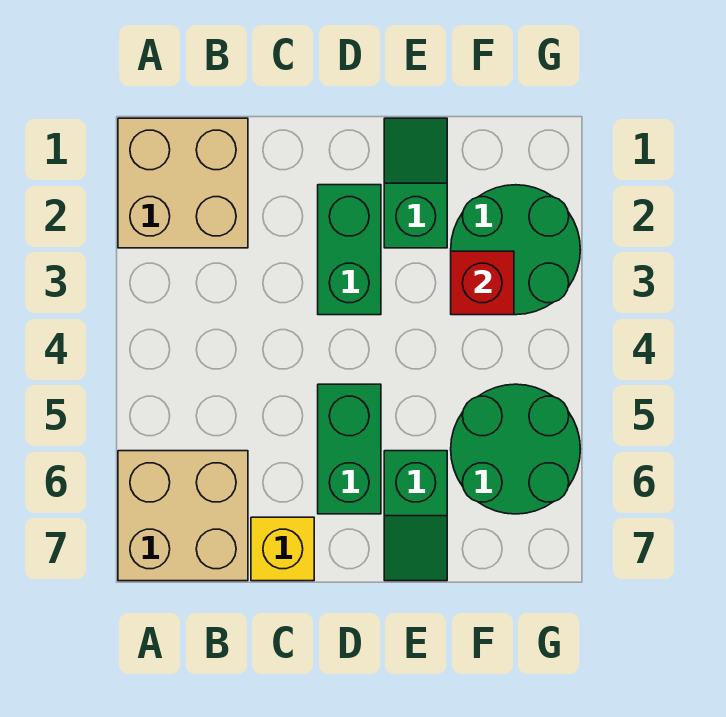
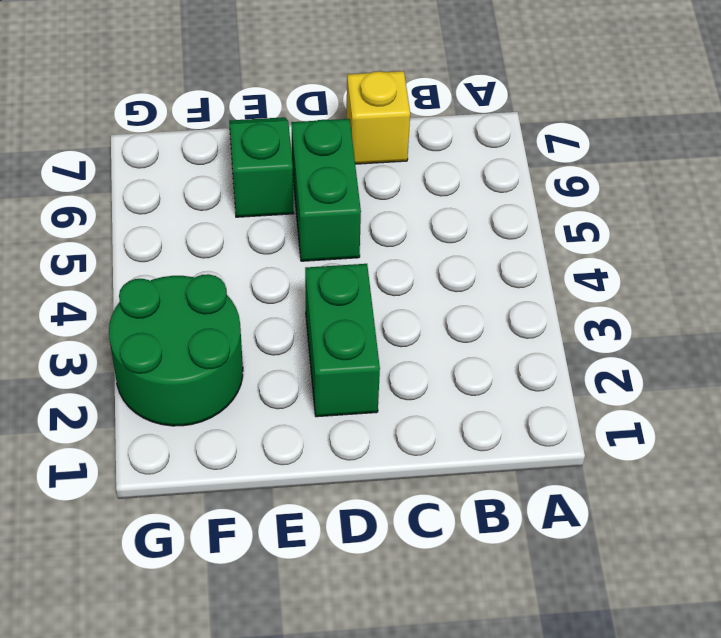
none -> tan brick A1:B2 level 1
none -> tan brick A6:B7 level 1

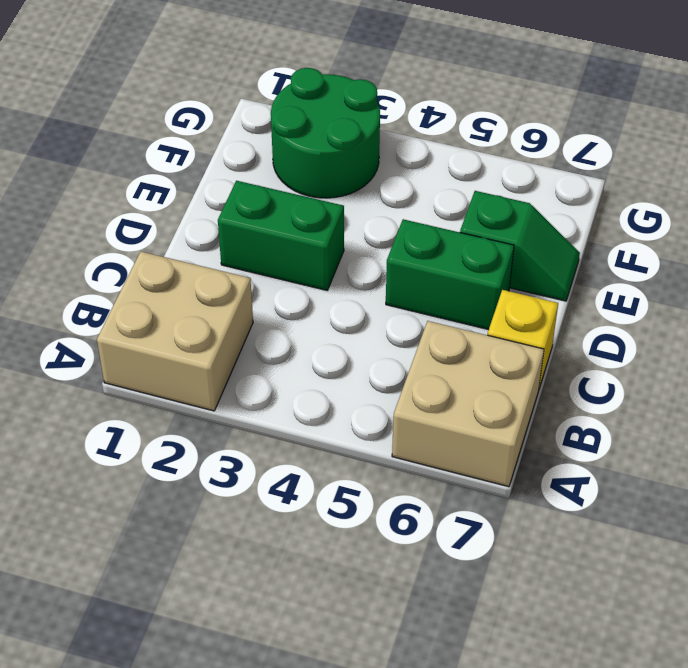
none -> green slope E1:E2 level 1 top 2
none -> green round brick F5:G6 level 1

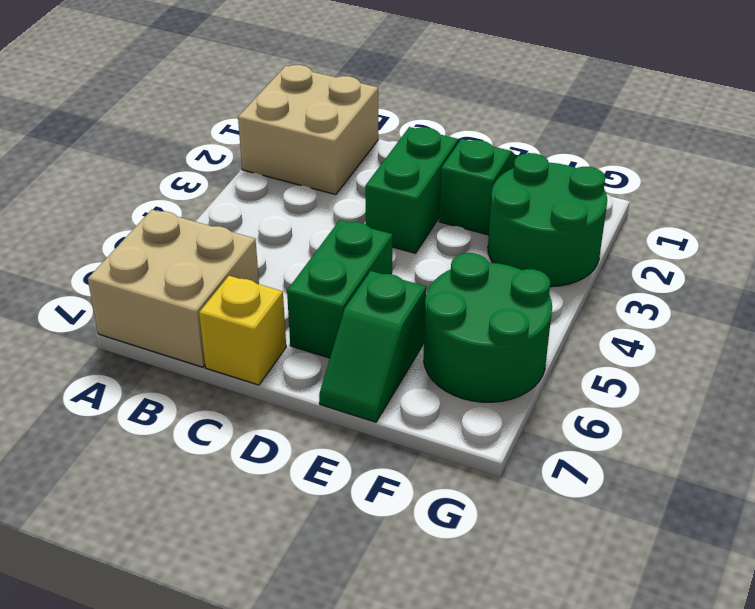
none -> red brick F3 level 2

